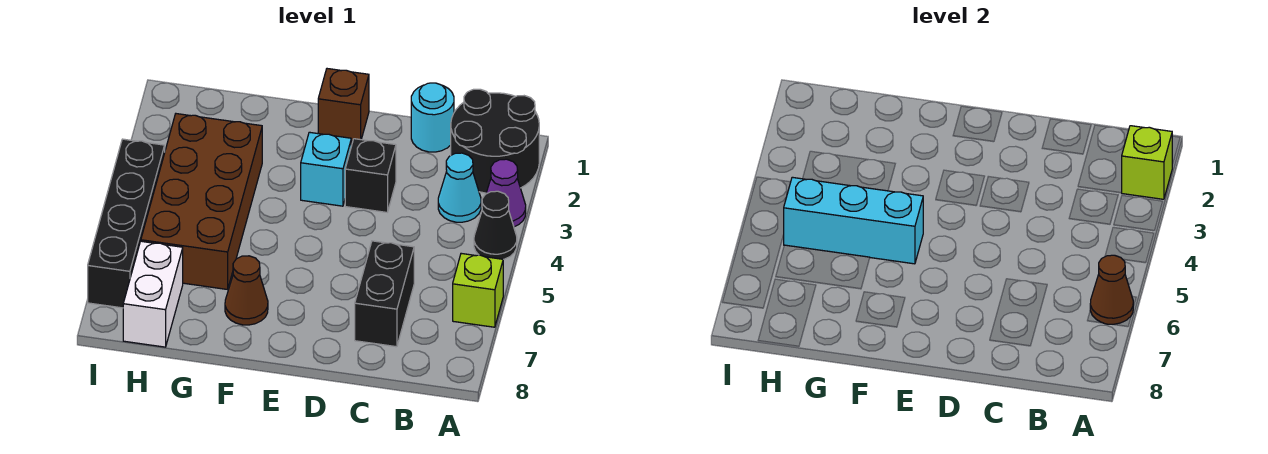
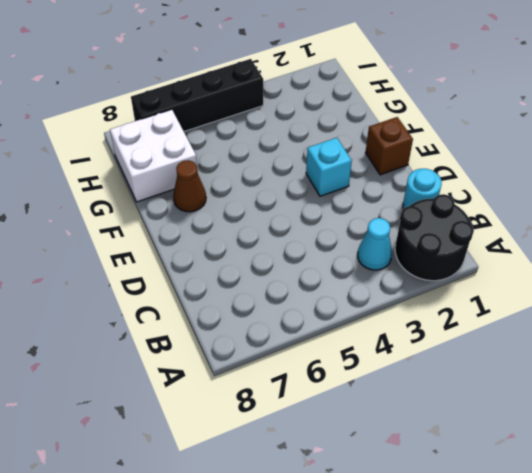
white brick G7:H8 level 1 -> white brick H7:H8 level 1
none -> purple cone A3 level 1
none -> black cone A4 level 1
none -> lime brick A6 level 1

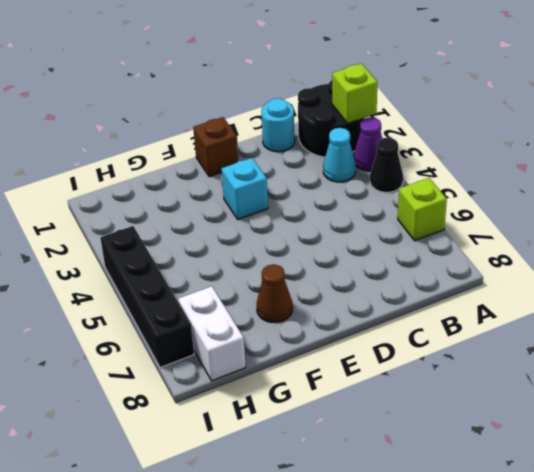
none -> black brick C6:C7 level 1
none -> black brick D3 level 1
none -> brown brick G3:H6 level 1

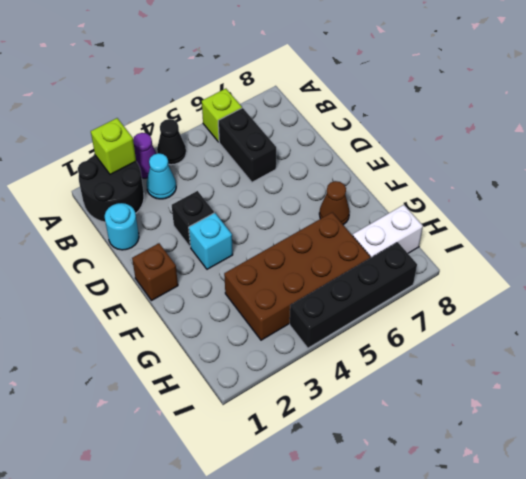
black brick B6:C6 level 1 -> black brick C6:C7 level 1
none -> brown cone A6 level 2
none -> cyan brick F5:H5 level 2

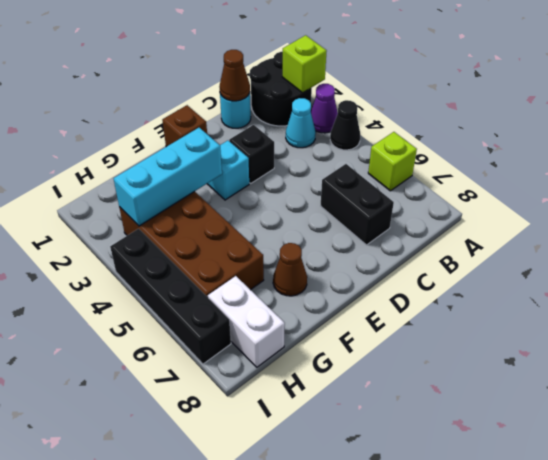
brown cone C1 level 2 -> brown cone A6 level 2
cyan brick F3:H3 level 2 -> cyan brick F5:H5 level 2

